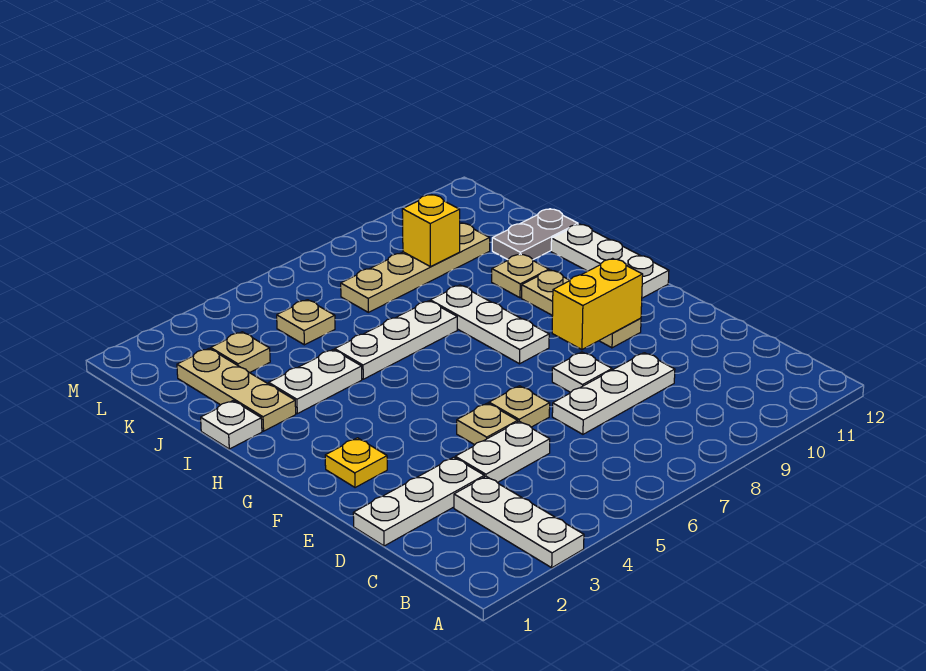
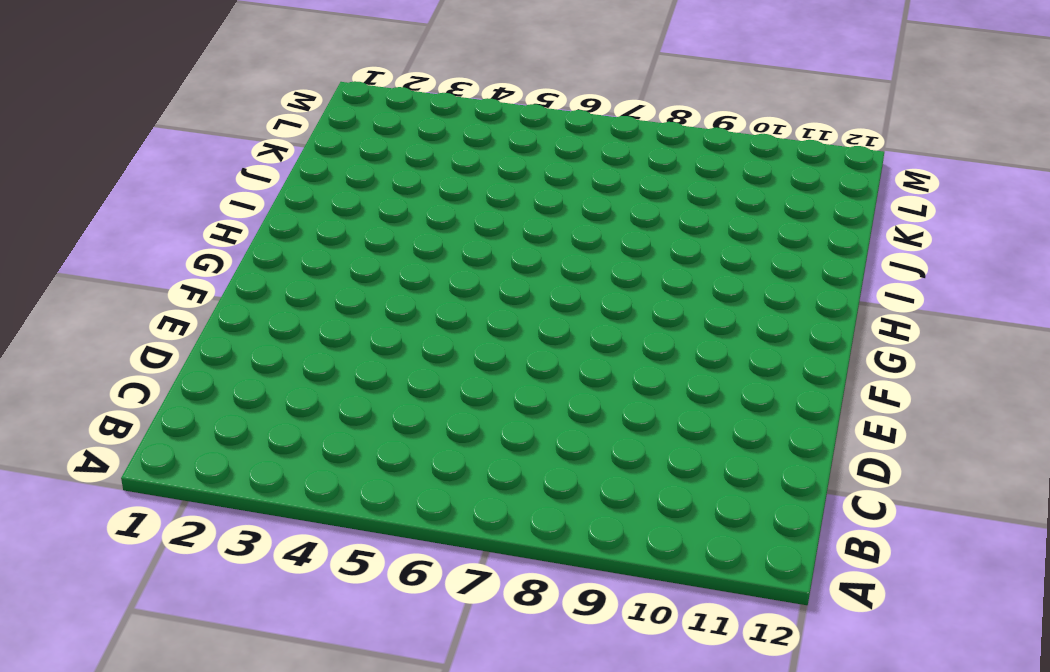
none -> white plate A3:C3 level 1
none -> white plate D1:D3 level 1
none -> white plate D4:D5 level 1

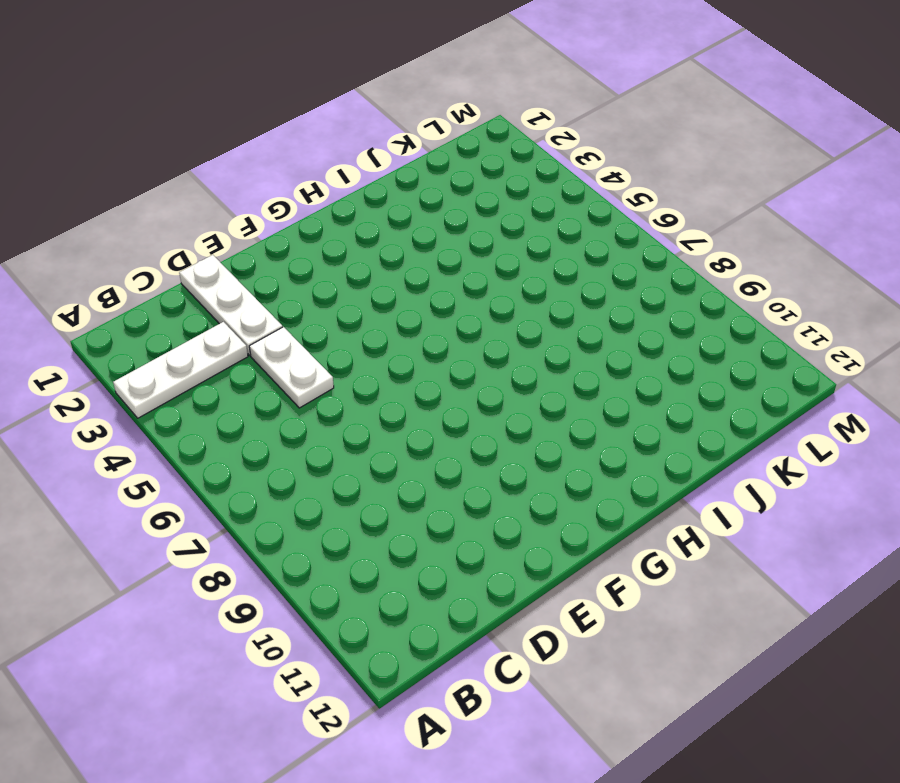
none -> white plate D7:D9 level 1
none -> tan plate E5 level 1
none -> tan plate E6 level 1

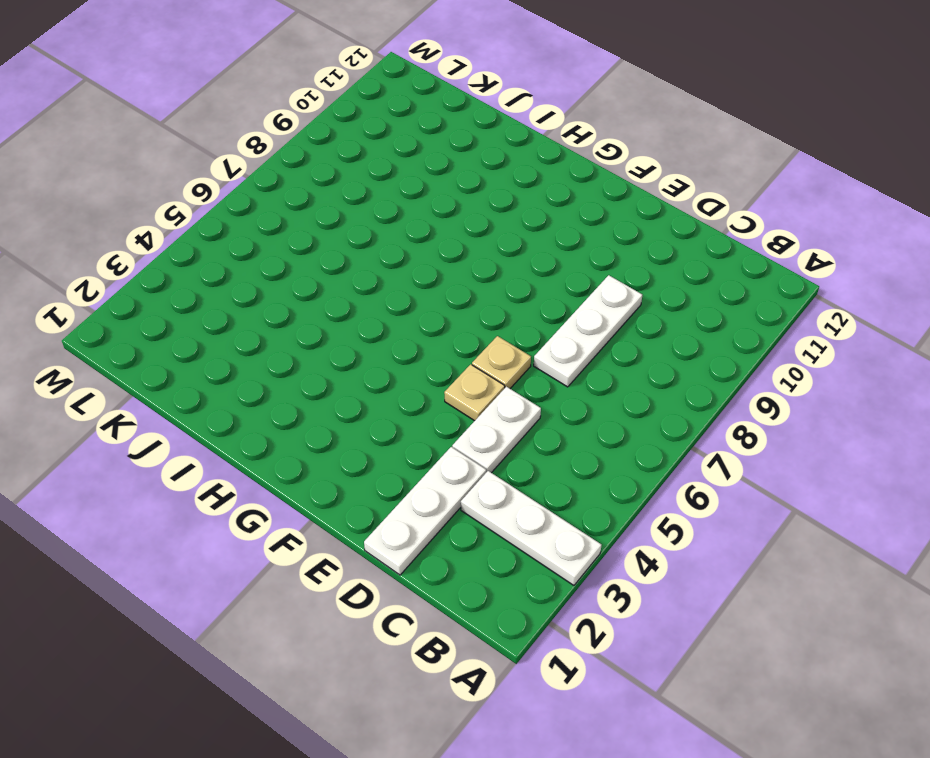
none -> white plate E8 level 1
none -> yellow plate F2 level 1
none -> tan plate F10:H10 level 1

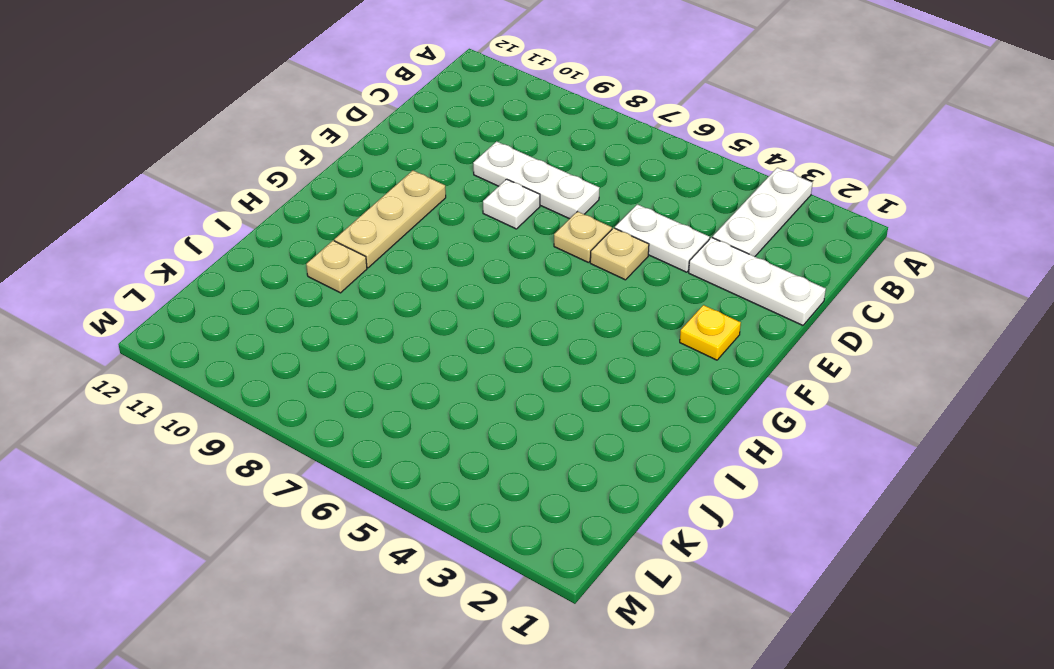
none -> white plate G8:I8 level 1
none -> white plate G12:I12 level 1
none -> white plate I1 level 1

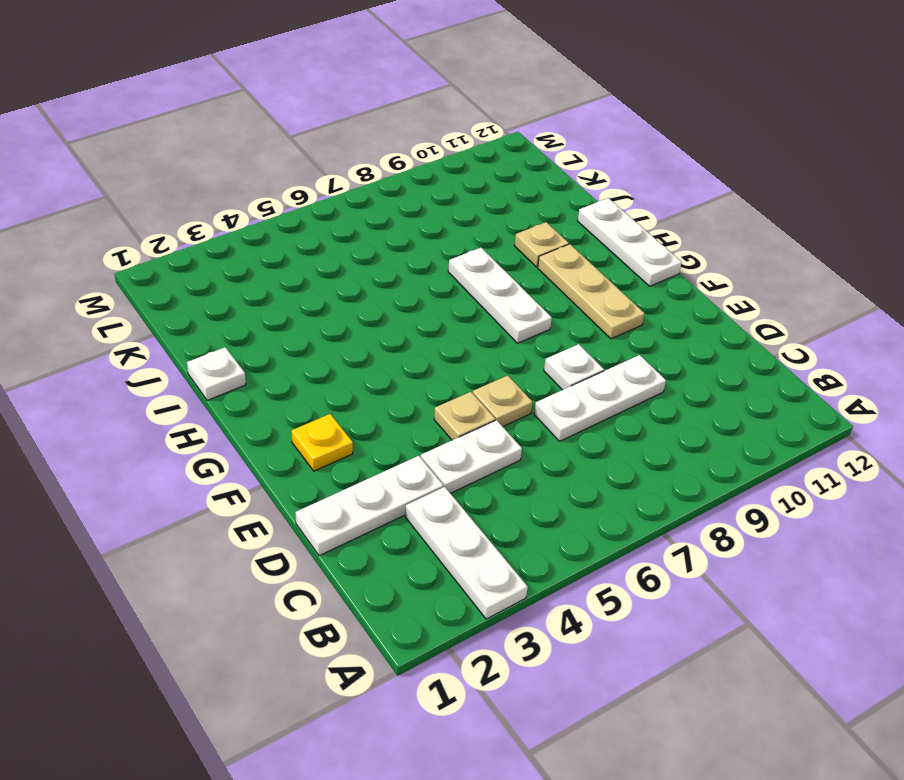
none -> tan plate I2:K2 level 1
none -> white plate I3:I4 level 1
none -> white plate I5:I7 level 1

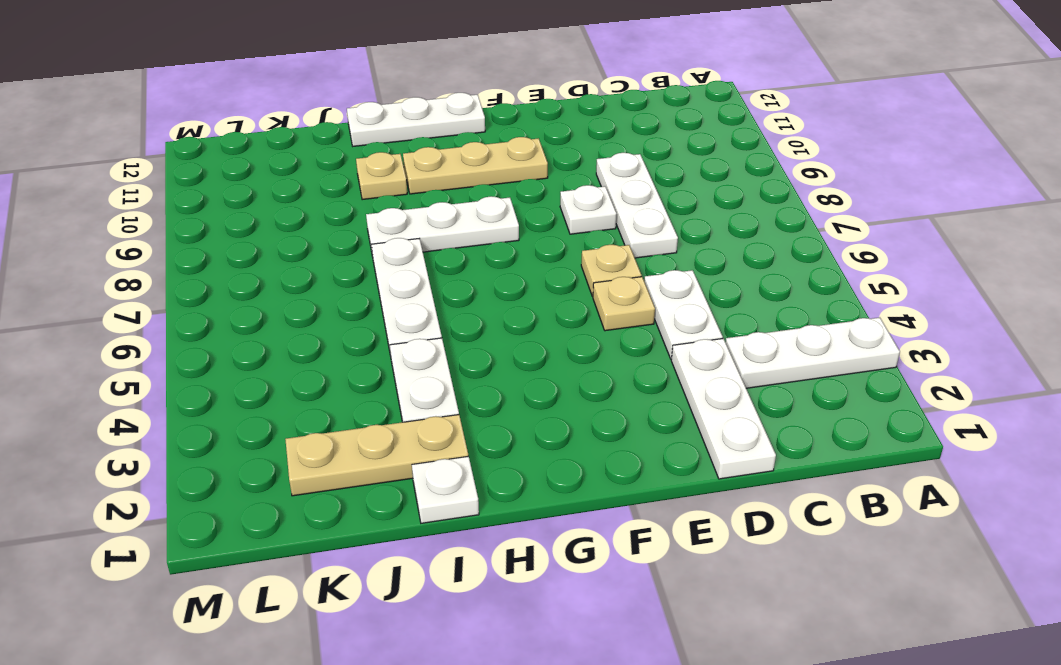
none -> yellow plate F2 level 1
none -> grey plate J11:J12 level 1
none -> tan plate K3 level 1

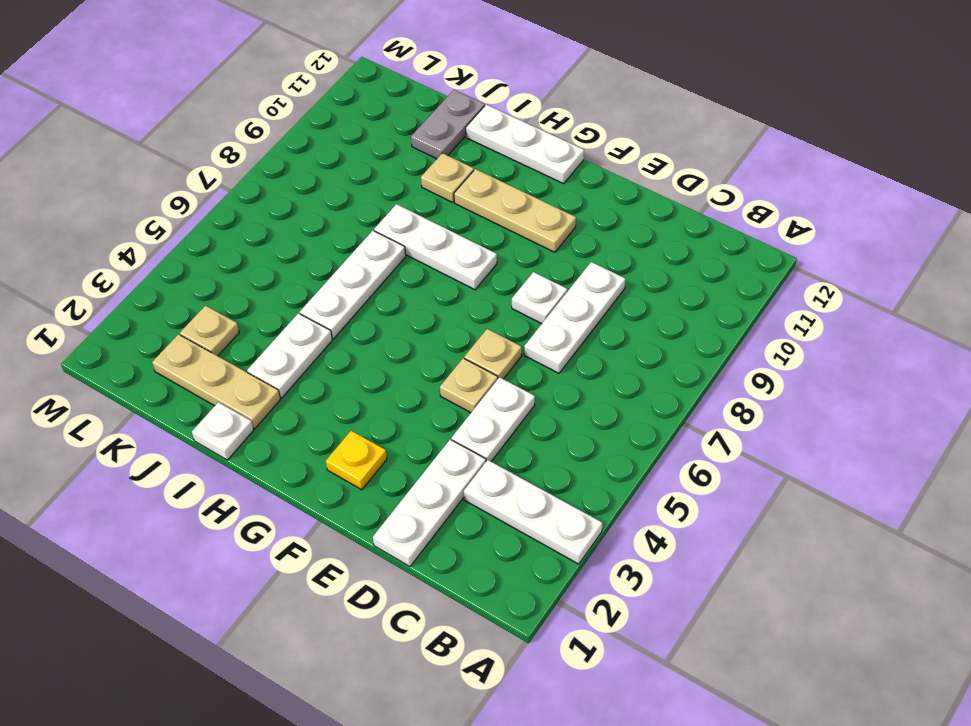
none -> tan plate K5 level 1
none -> tan plate K7:K10 level 1
none -> yellow brick F9:F10 level 2

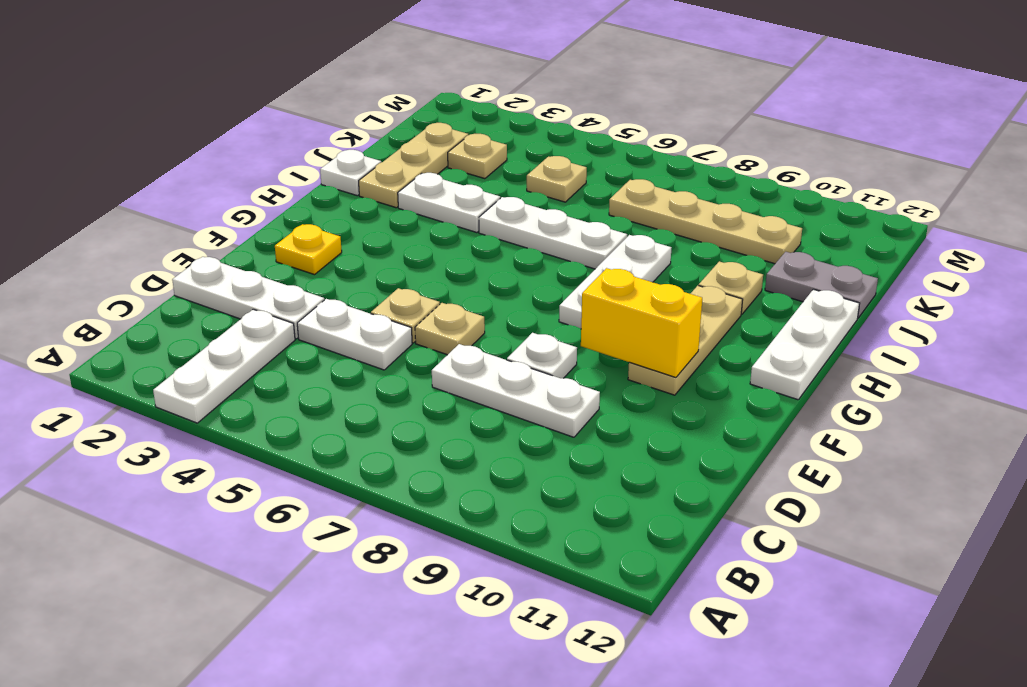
none -> yellow brick K9 level 2

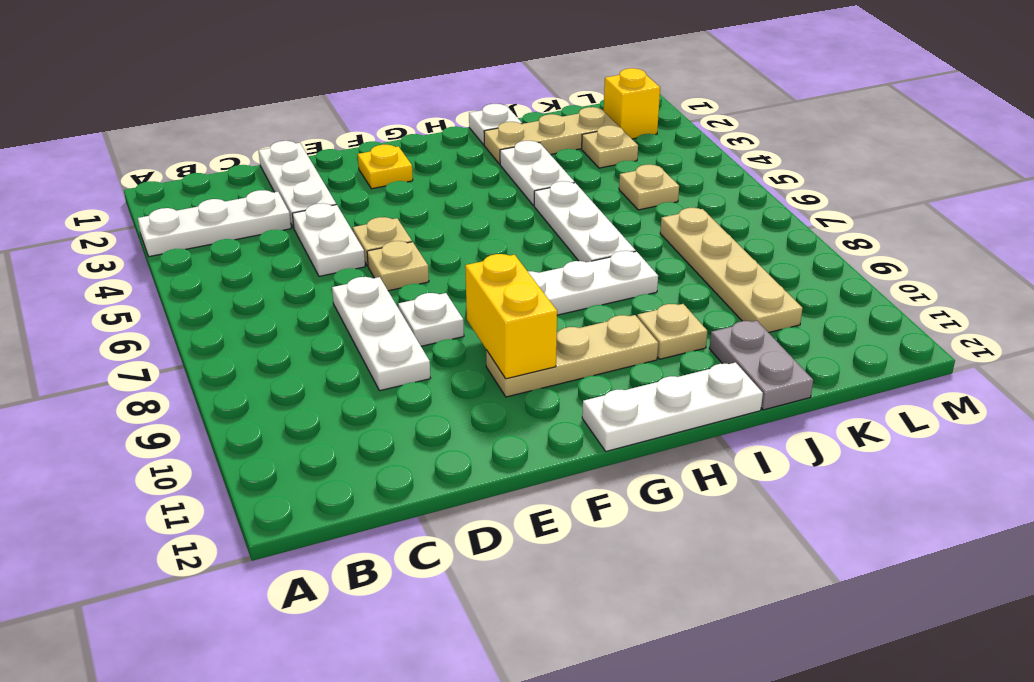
yellow brick L2 level 1 -> yellow brick K9 level 2

